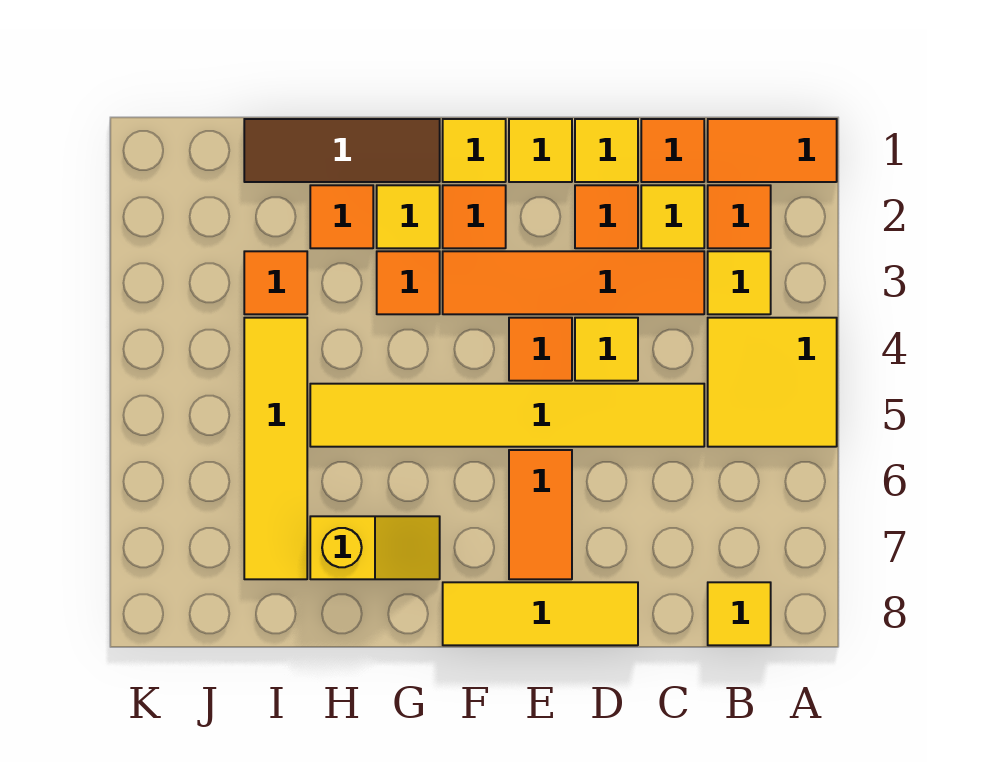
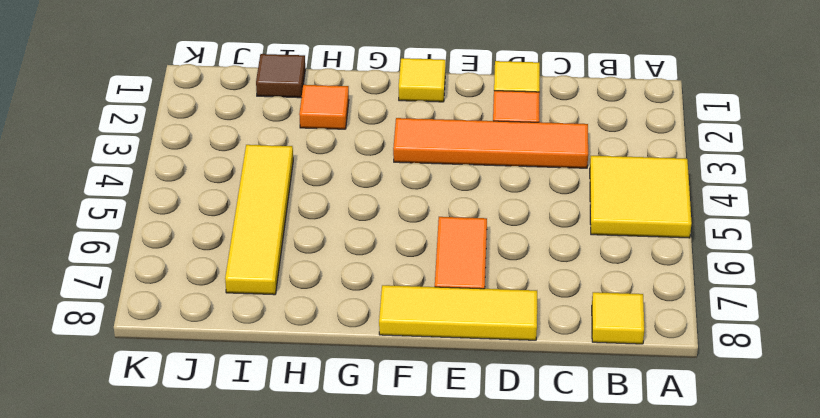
brown tile I1 level 1 -> brown tile G1:I1 level 1
none -> orange tile A1:B1 level 1
none -> orange tile B2 level 1
none -> yellow tile B3 level 1

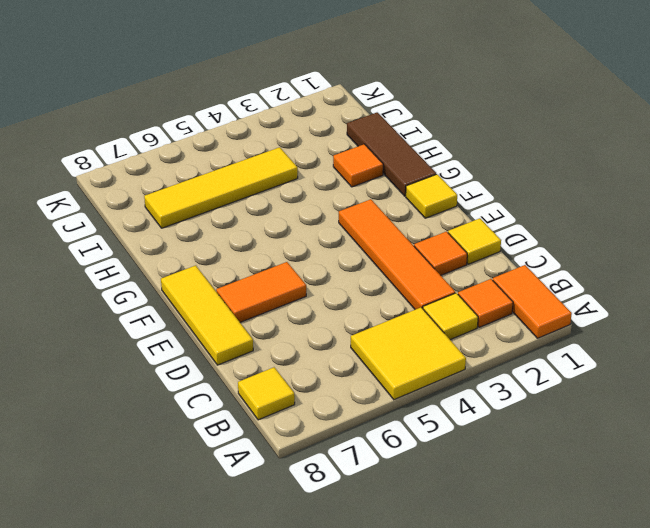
none -> orange tile C1 level 1
none -> yellow tile C2 level 1
none -> yellow tile C5:H5 level 1

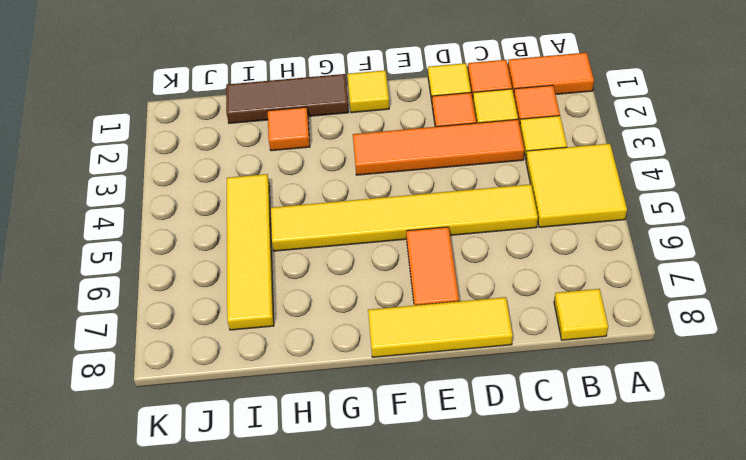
none -> yellow tile D4 level 1
none -> yellow tile E1 level 1
none -> orange tile E4 level 1

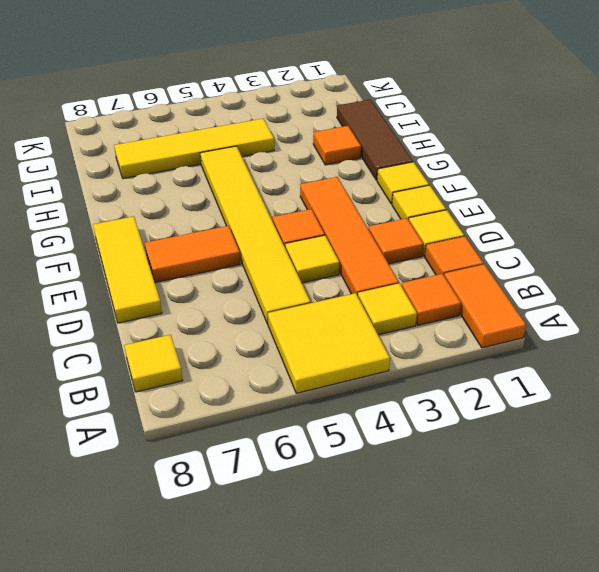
none -> yellow tile C2 level 1
none -> orange tile F2 level 1
none -> yellow tile G2 level 1

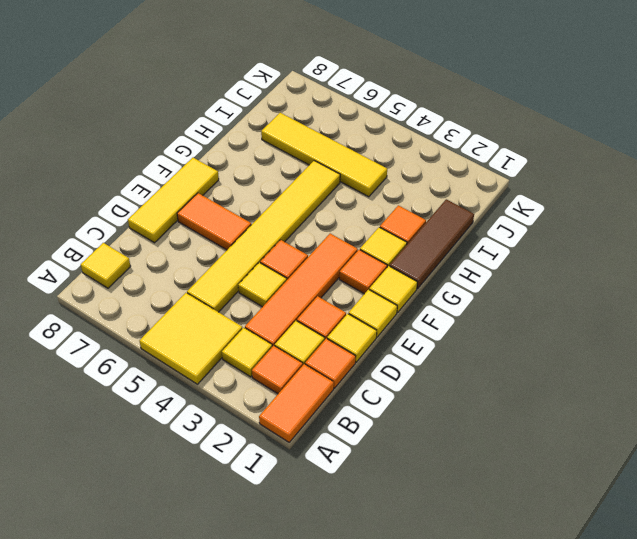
none -> orange tile G3 level 1
none -> yellow slope G7:H7 level 1 top H
none -> orange tile I3 level 1

